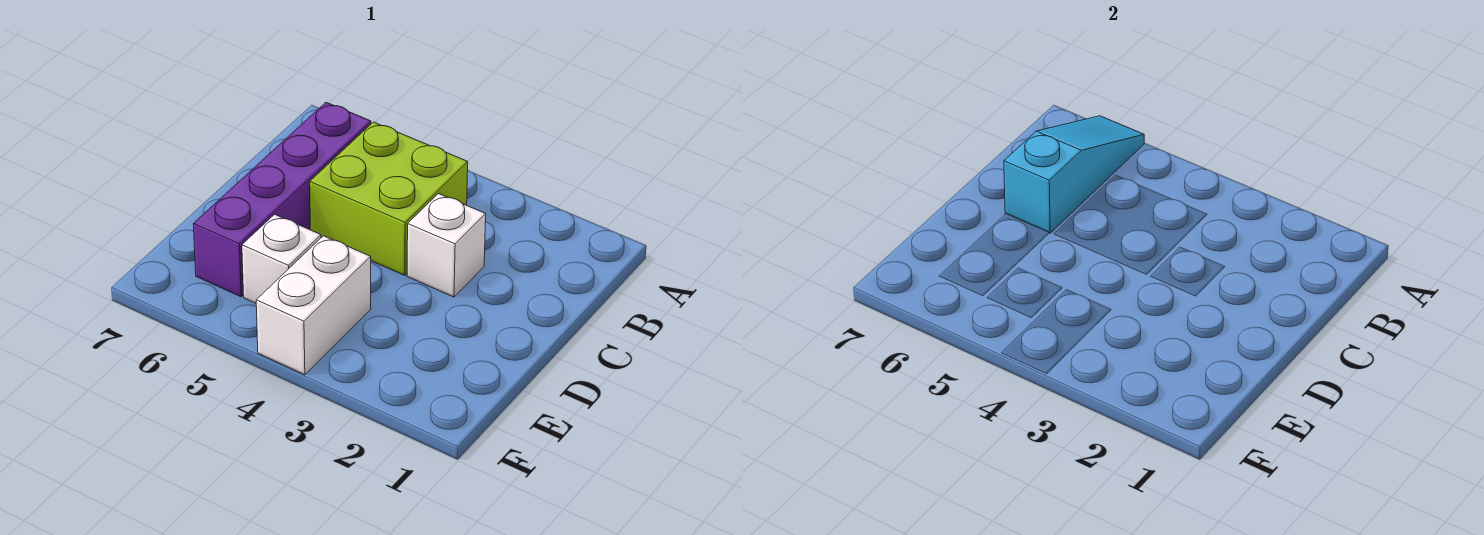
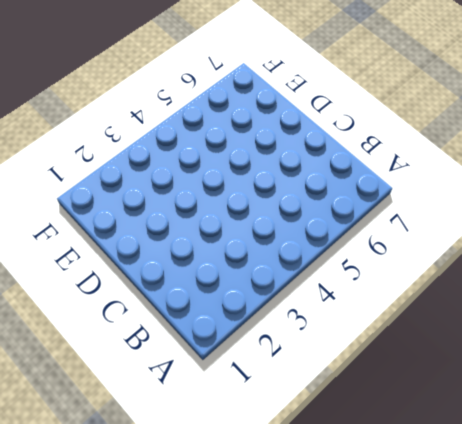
none -> lime brick B4:C5 level 1
none -> purple brick B6:E6 level 1

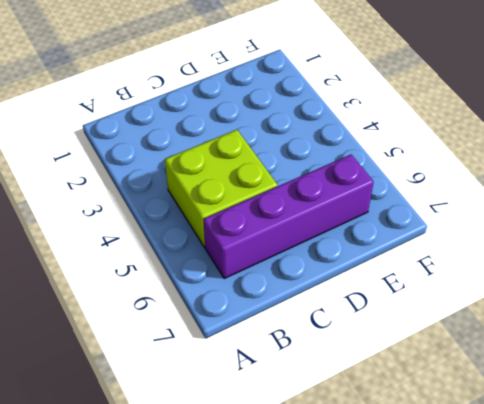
none -> white brick C3 level 1
none -> white brick E4:F4 level 1

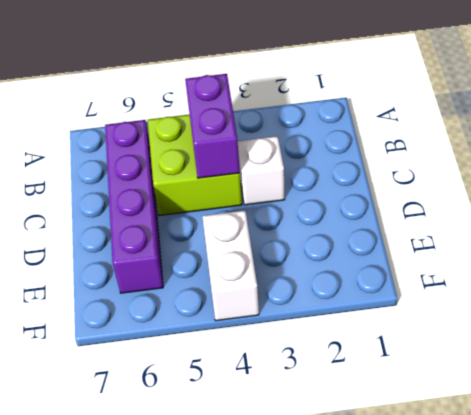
purple brick B4:C4 level 2 -> none
none -> white brick E5 level 1
none -> cyan slope A6:C6 level 2 top C

